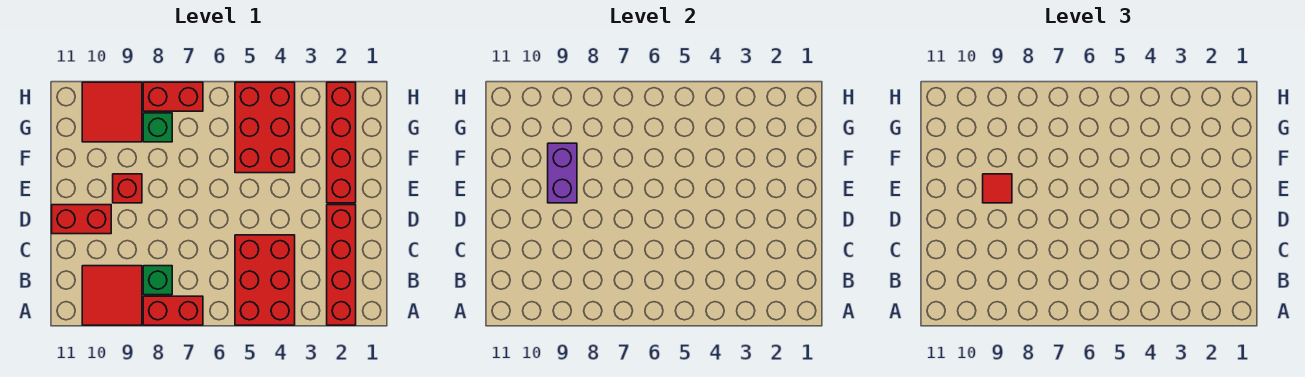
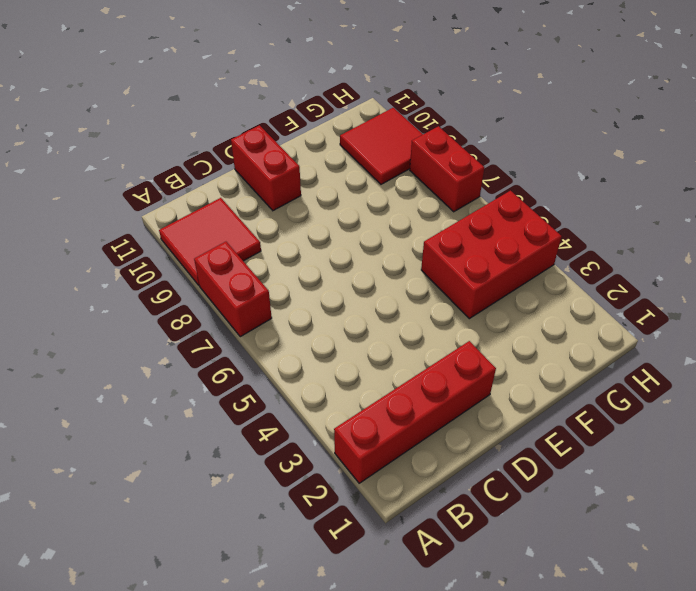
none -> red brick A4:C5 level 1
none -> green brick B8 level 1
none -> red brick E2:H2 level 1

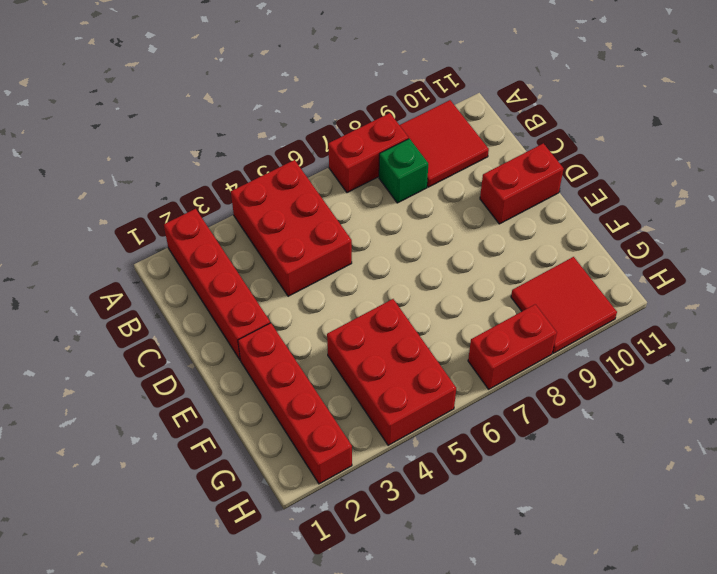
none -> red brick E9 level 1
none -> green brick G8 level 1
none -> purple brick E9:F9 level 2

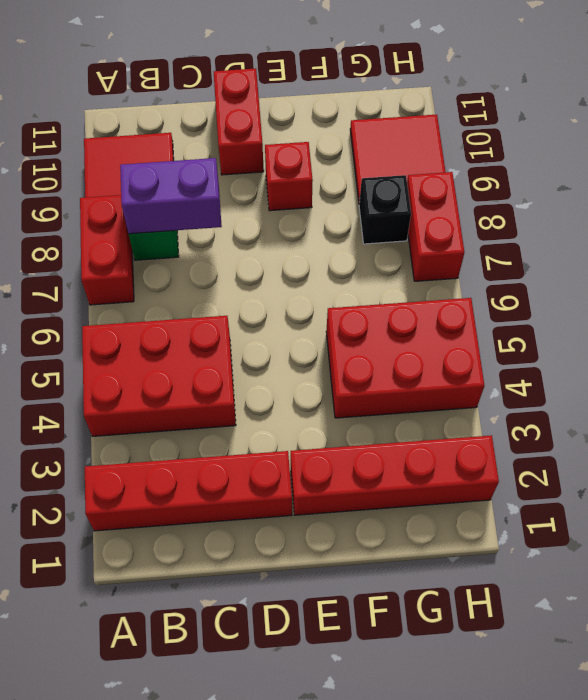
purple brick B8:C8 level 2 -> purple brick E9:F9 level 2
black brick G8 level 1 -> green brick G8 level 1
none -> red tile E9 level 3

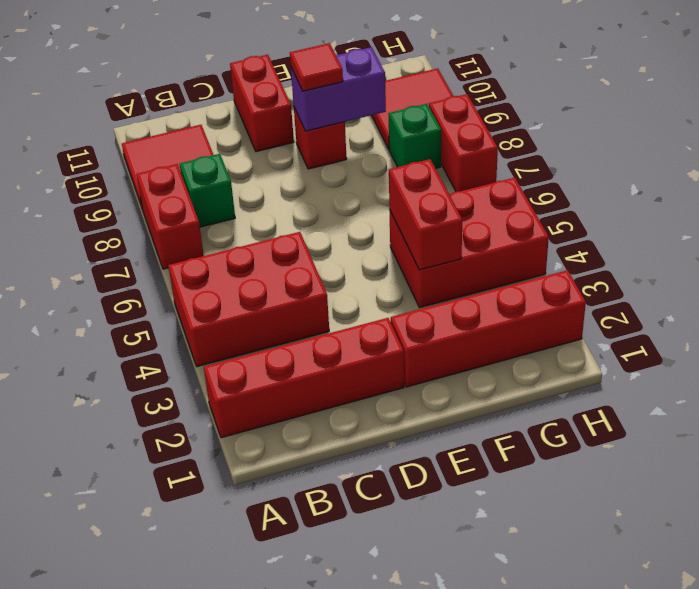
red brick F4:F5 level 2 -> none

